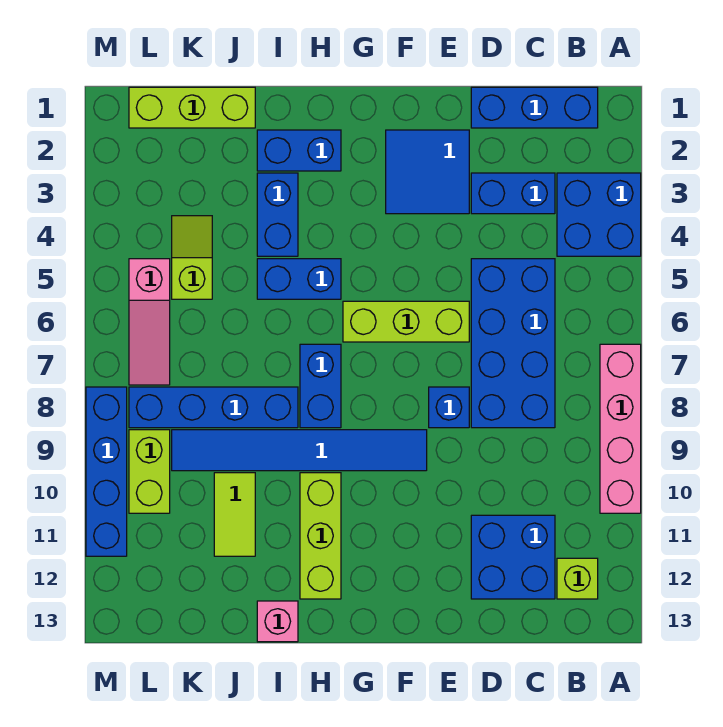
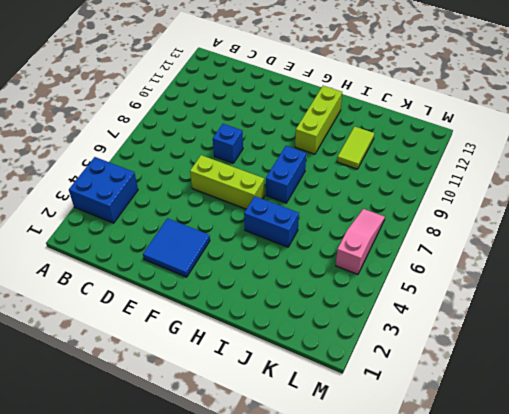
none -> pink brick A7:A10 level 1
none -> blue brick B1:D1 level 1
none -> lime brick B12 level 1

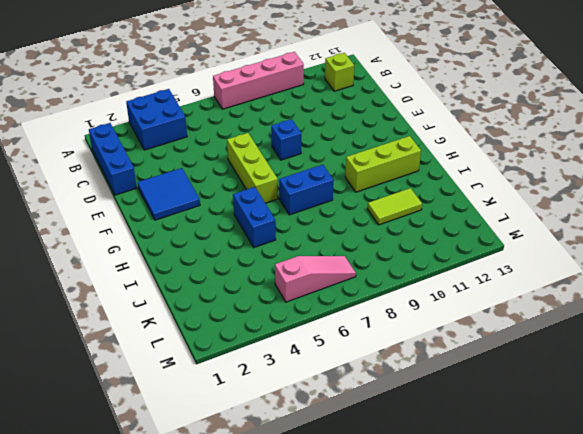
none -> blue brick C3:D3 level 1
none -> blue brick C5:D8 level 1
none -> blue brick C11:D12 level 1

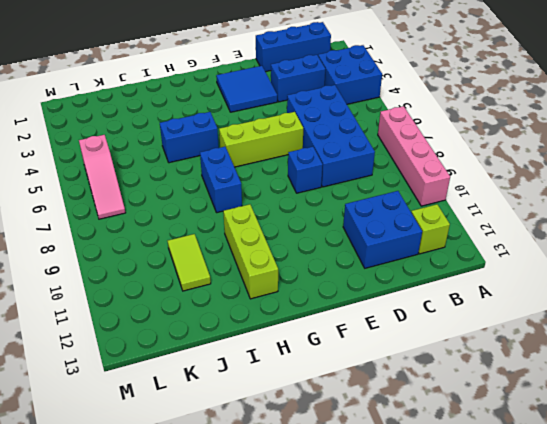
none -> blue tile F9:K9 level 1
none -> blue brick H2:I2 level 1
none -> blue brick I3:I4 level 1

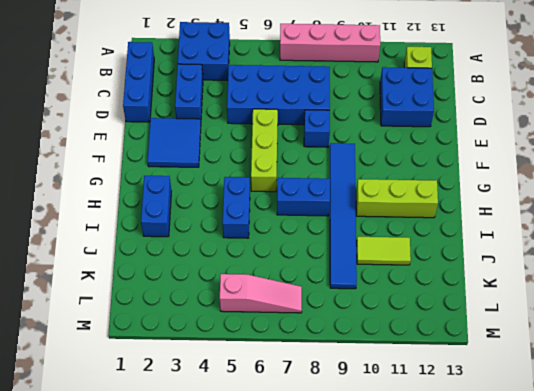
none -> blue brick I3:I4 level 1
none -> blue brick I8:L8 level 1
none -> pink brick I13 level 1

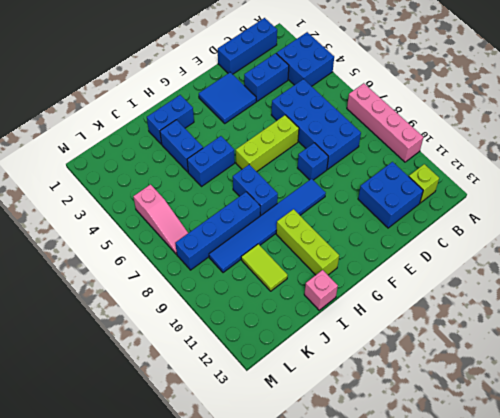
none -> lime brick J1:L1 level 1
none -> lime slope K4:K5 level 1 top 5
none -> lime brick L9:L10 level 1

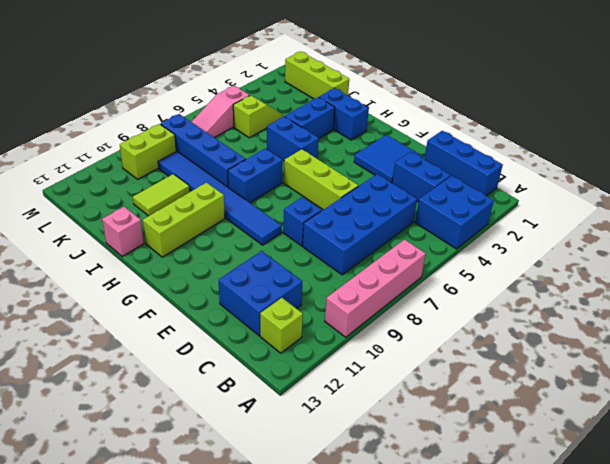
none -> blue brick M8:M11 level 1

